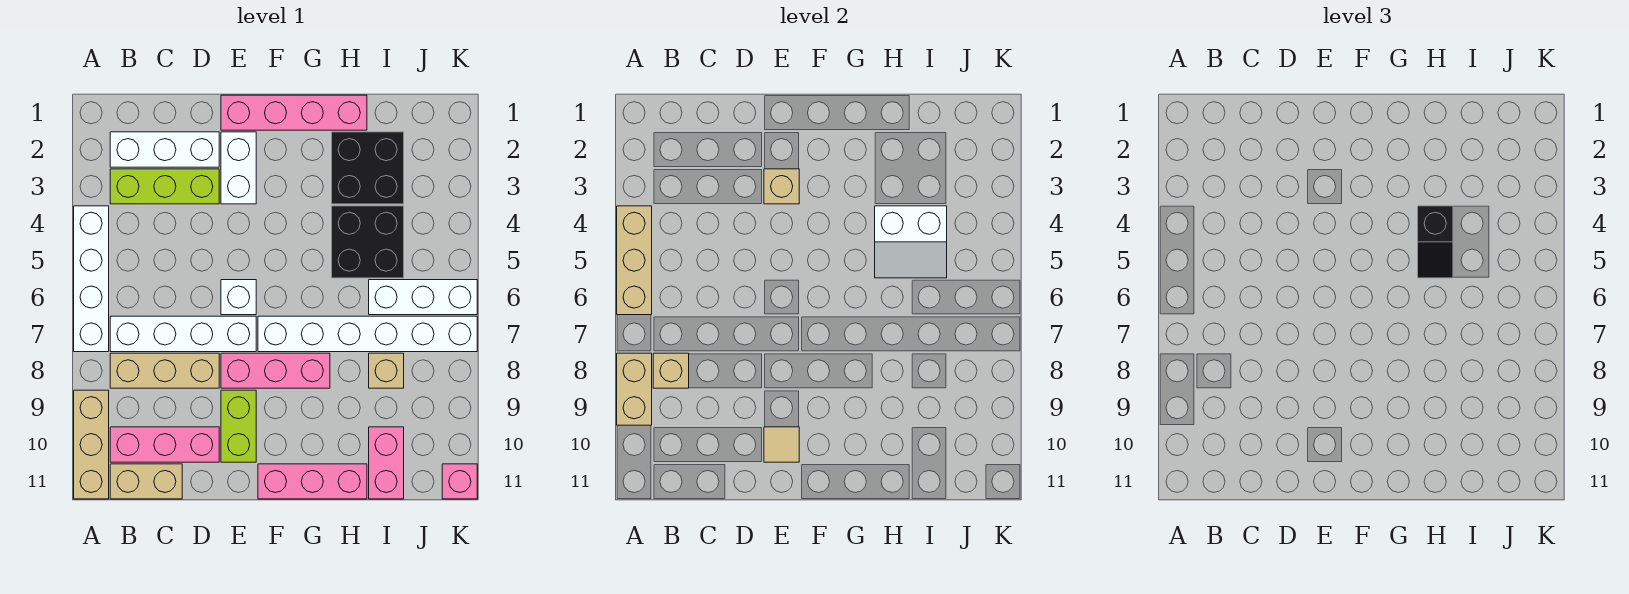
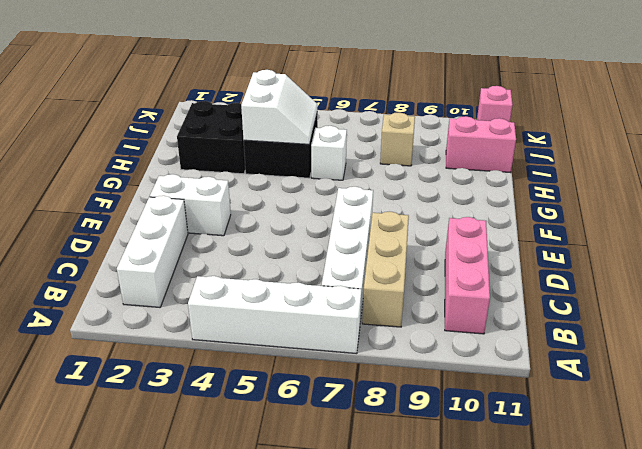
white brick H6 level 1 -> white brick E6 level 1
none -> tan brick A9:A11 level 1
none -> lime brick B3:D3 level 1
none -> tan brick B11:C11 level 1

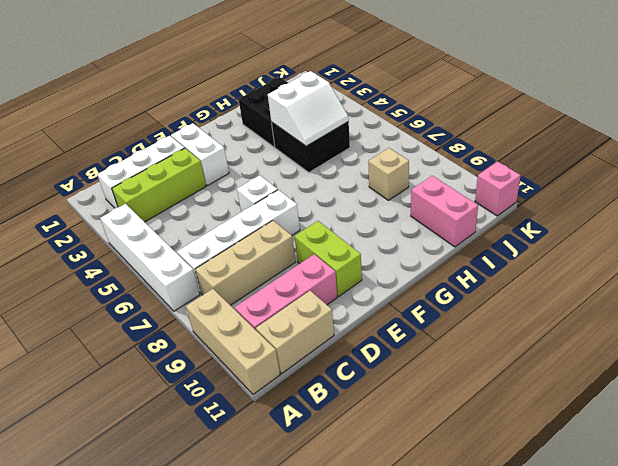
none -> pink brick E1:H1 level 1
none -> pink brick E8:G8 level 1
none -> white brick F7:K7 level 1

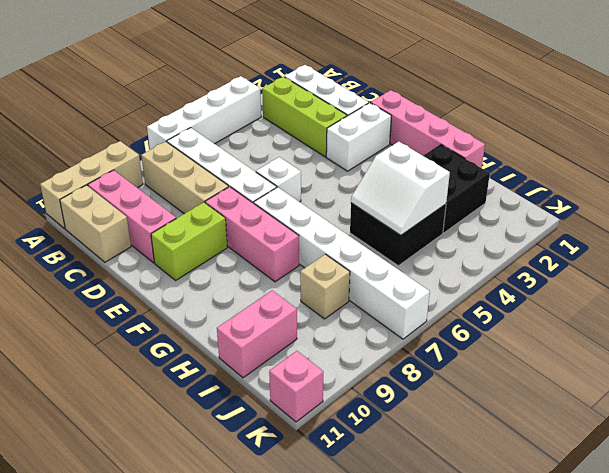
none -> pink brick F11:H11 level 1
none -> white brick I6:K6 level 1
none -> tan brick A4:A6 level 2

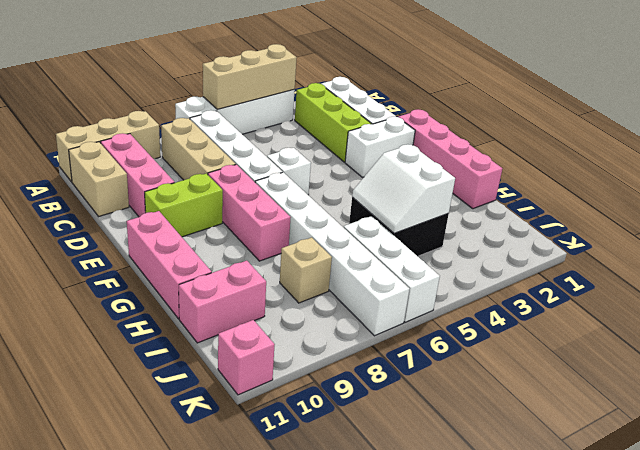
none -> black brick H2:I3 level 1
none -> tan brick A8:A9 level 2
none -> tan brick B8 level 2

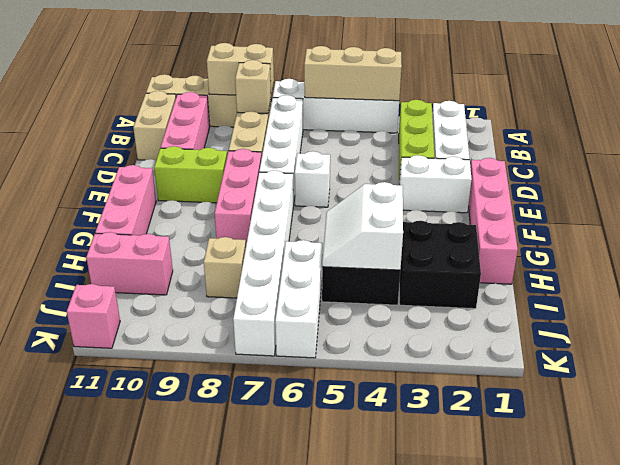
none -> tan brick E3 level 2
none -> tan tile E10 level 2
none -> black slope H4:H5 level 3 top 4

